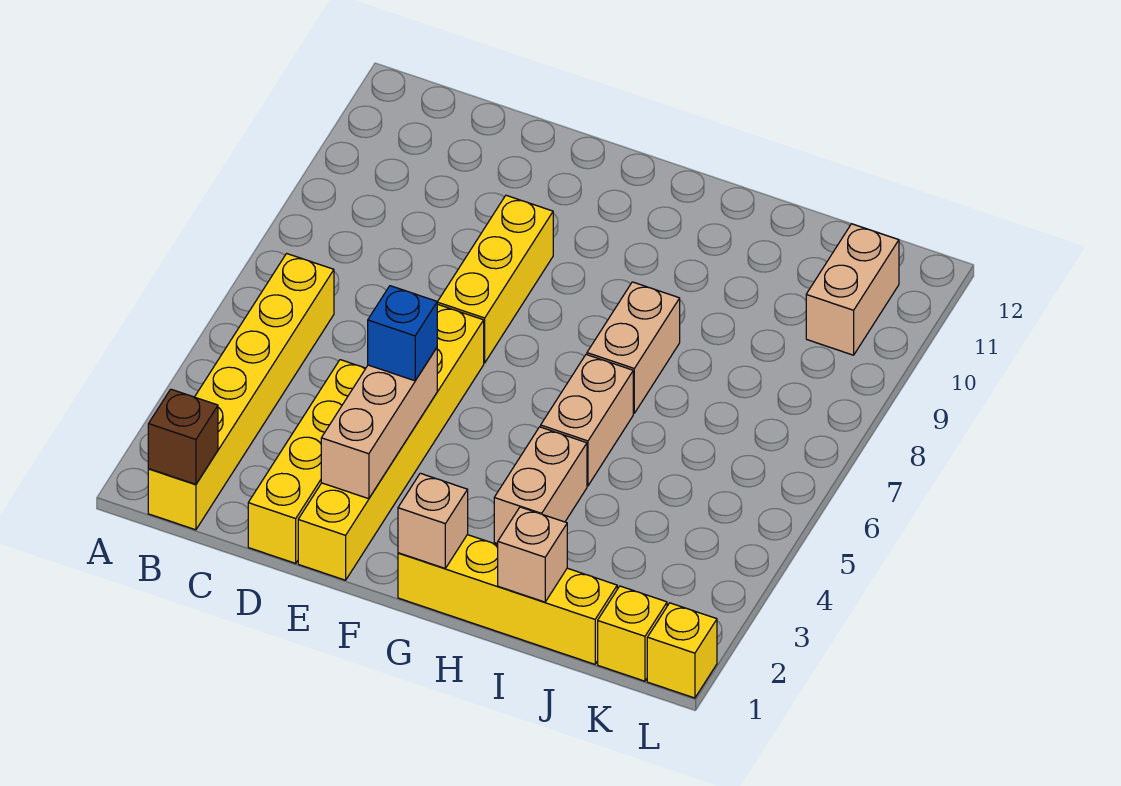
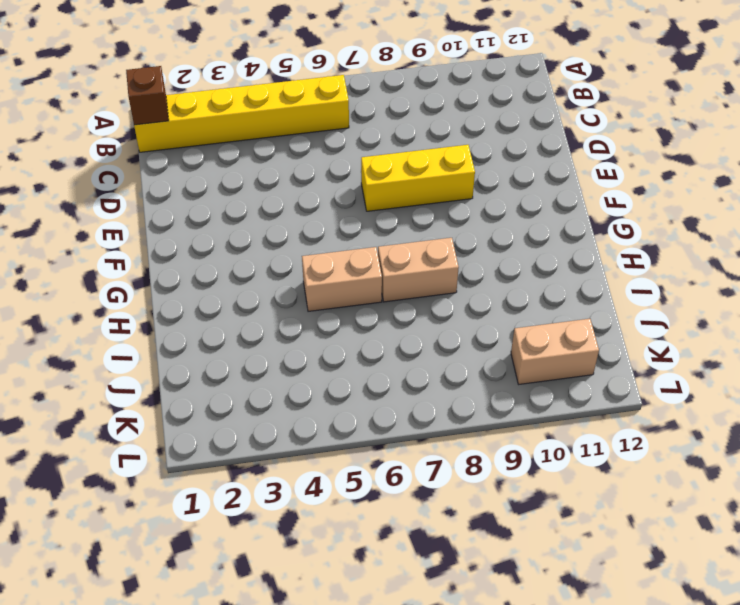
none -> yellow brick D1:D4 level 1
none -> yellow brick E1:E6 level 1
none -> yellow brick G1:J1 level 1

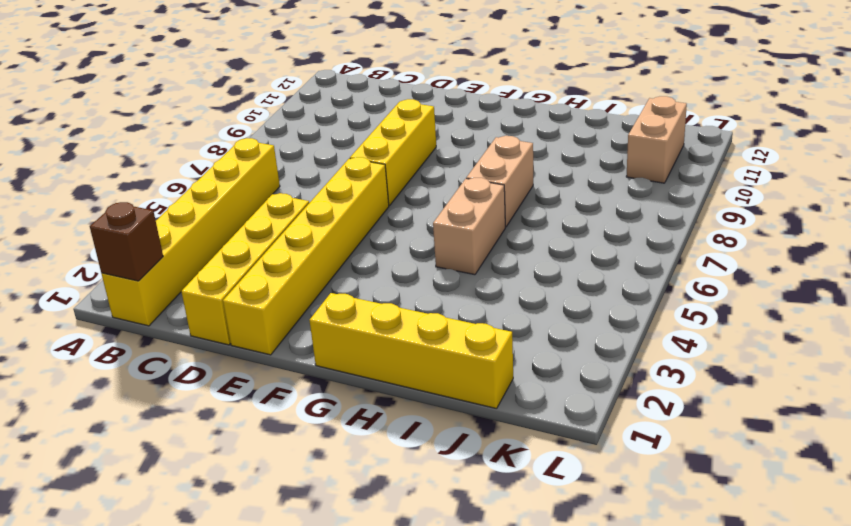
none -> tan brick H3:H4 level 1
none -> yellow brick K1 level 1
none -> yellow brick L1 level 1

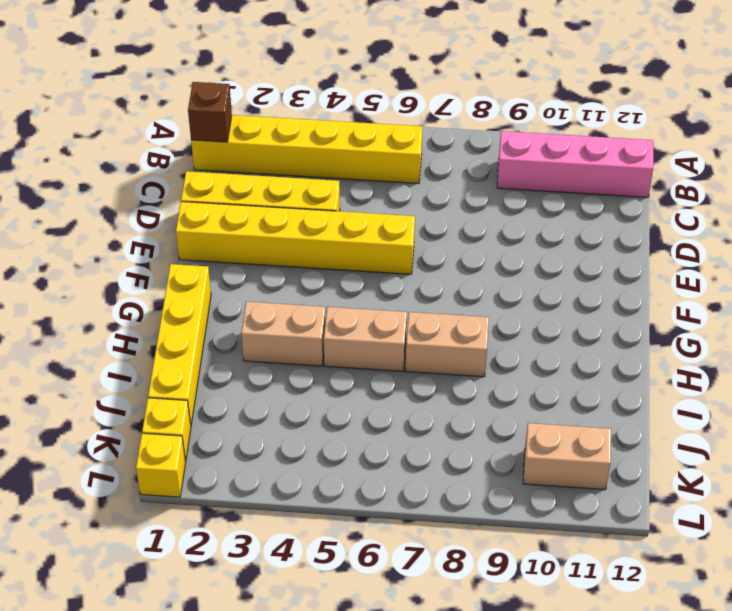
pink brick B9:B12 level 1 -> none
none -> yellow brick E7:E9 level 1
none -> tan brick E2:E4 level 2
none -> tan brick G1 level 2

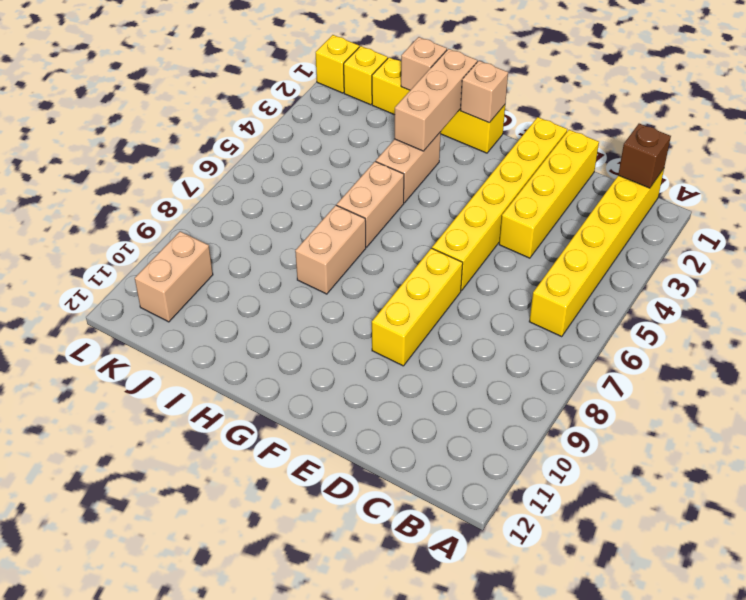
tan brick H1:H3 level 2 -> tan brick E2:E4 level 2
none -> blue brick E4 level 3

